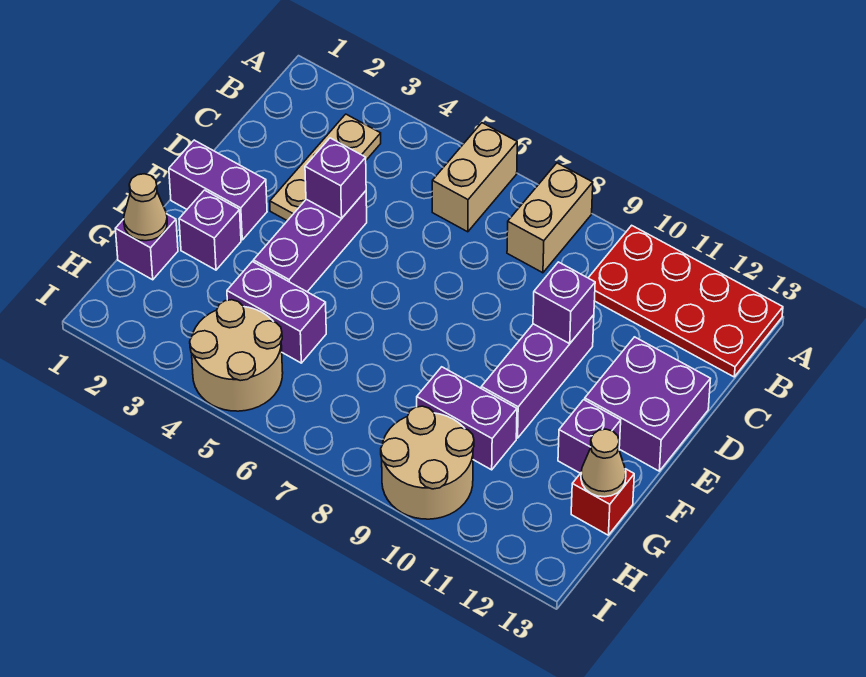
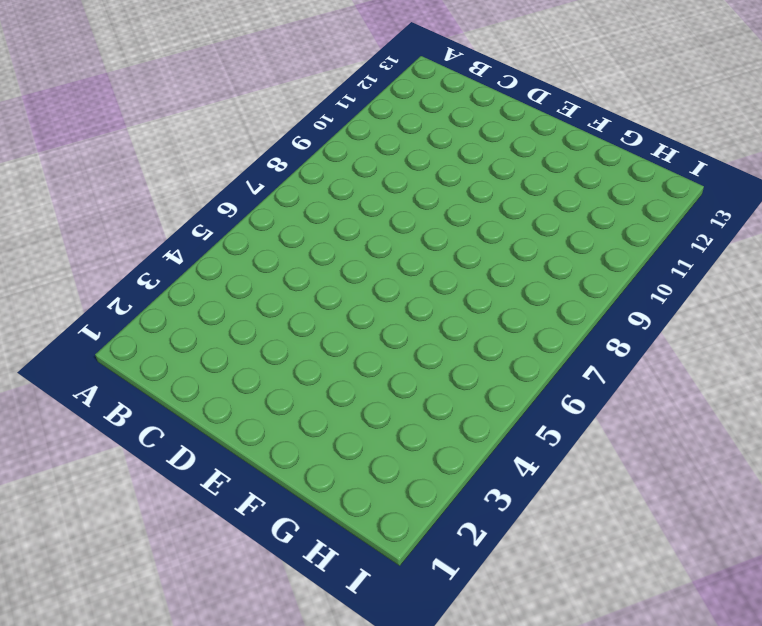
none -> tan brick A6:B6 level 1
none -> tan brick A8:B8 level 1
none -> red plate A10:B13 level 1

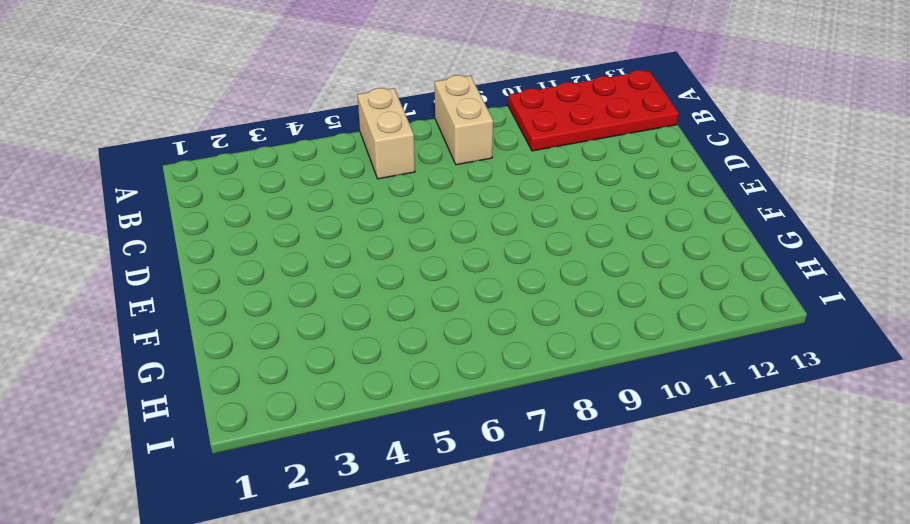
none -> tan plate B3:D3 level 1
none -> purple brick D4:F4 level 1
none -> purple brick D10:F10 level 1

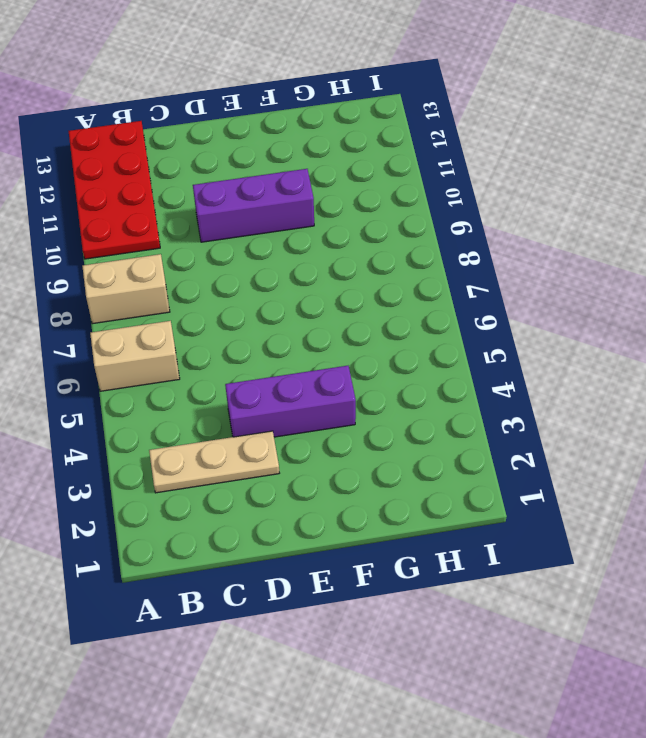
none -> purple brick D12:E13 level 1
none -> purple brick E1:E2 level 1
none -> purple brick F2 level 1

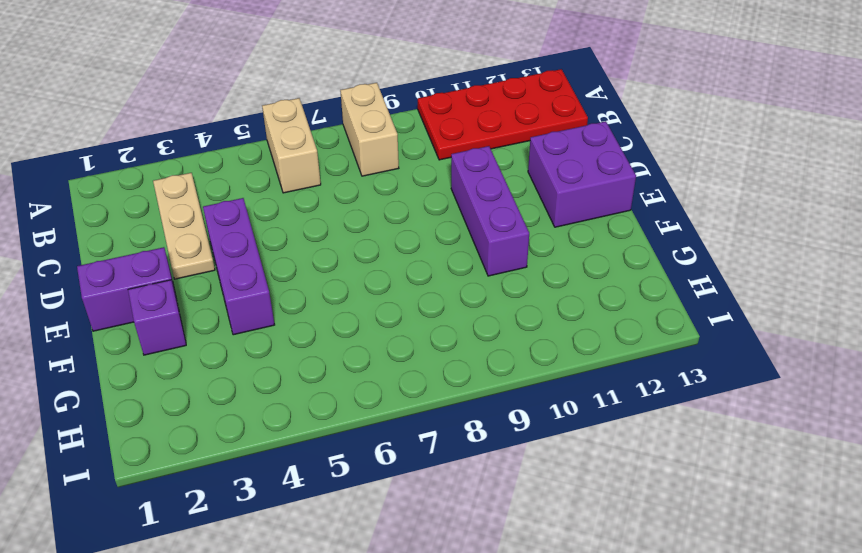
none -> purple brick F12 level 1
none -> purple brick G1 level 1
none -> purple brick G4:G5 level 1

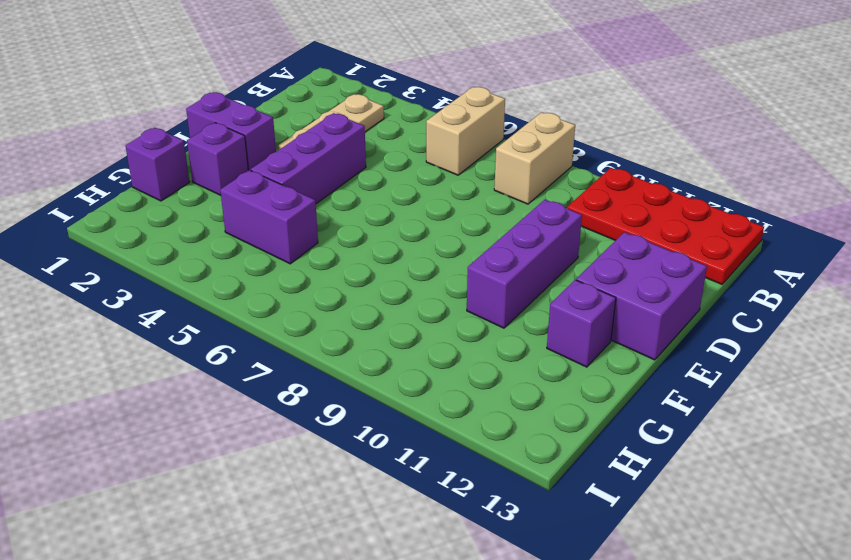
none -> purple brick G9:G10 level 1
none -> red brick G13 level 1
none -> tan round brick H4:I5 level 1

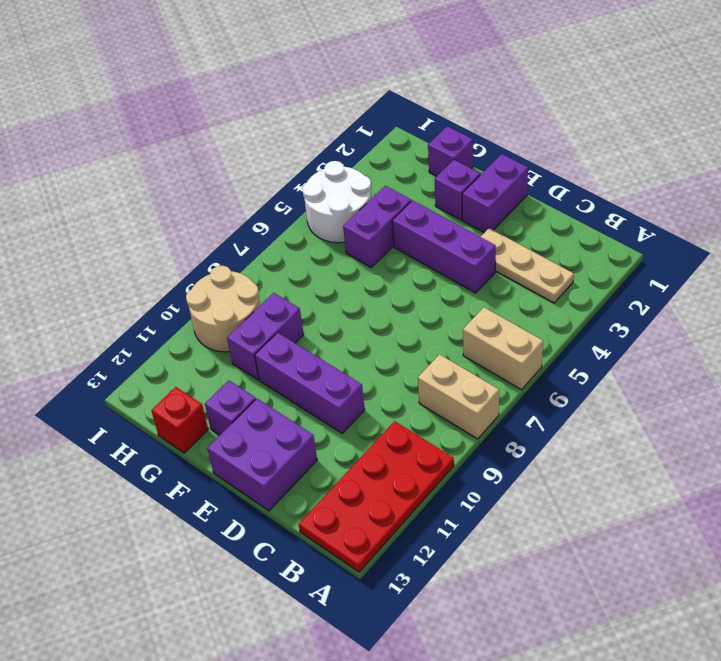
white round brick H4:I5 level 1 -> tan round brick H4:I5 level 1
none -> purple brick D4 level 2
none -> purple brick D10 level 2
none -> tan cone G1 level 2

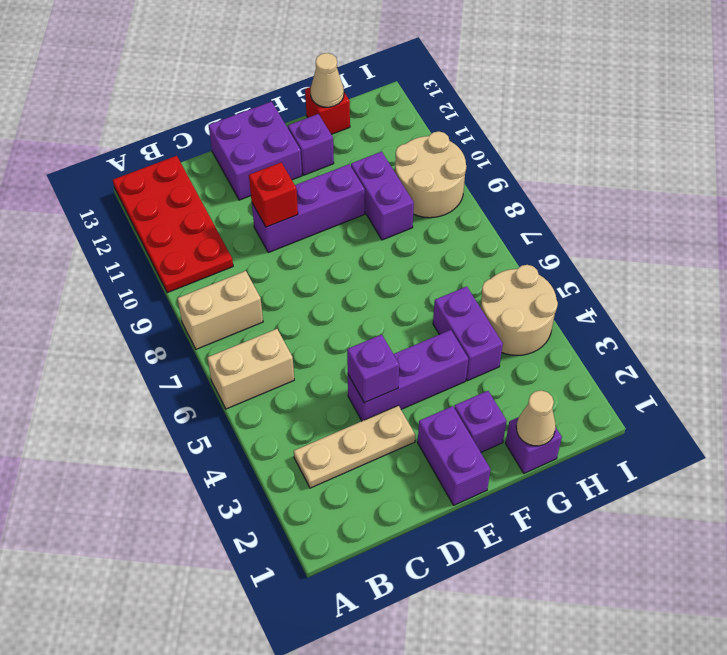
red brick D10 level 2 -> purple brick D10 level 2

